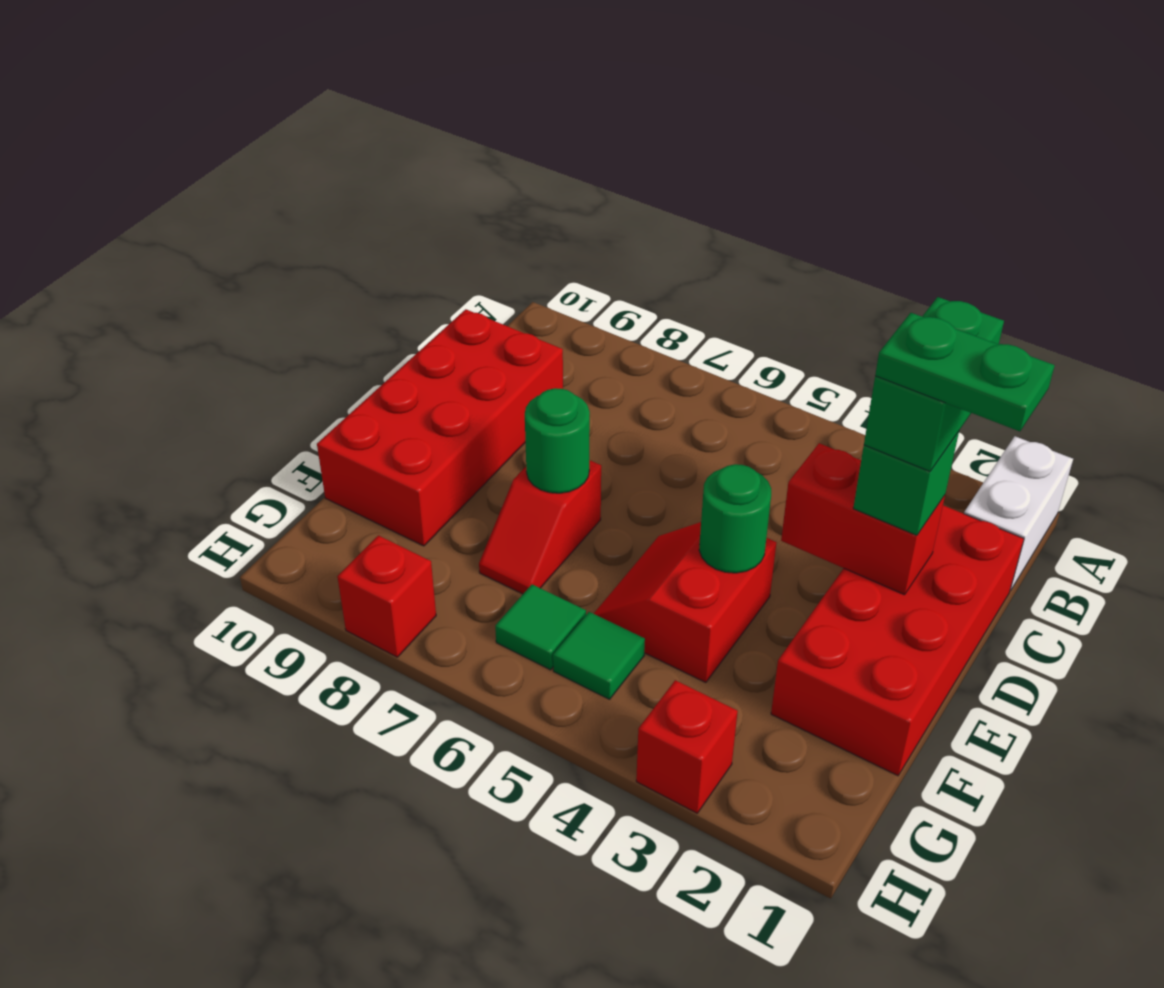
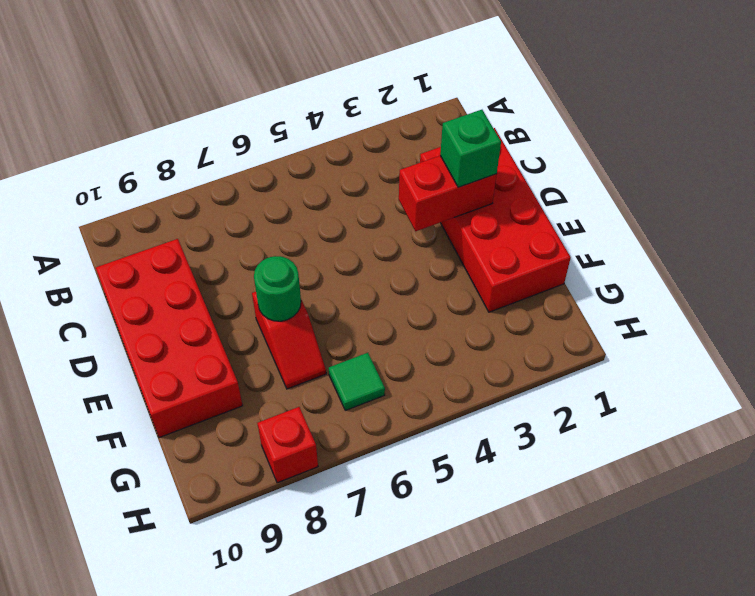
none -> white brick A1:B1 level 1
none -> red slope E4:F5 level 1 top 4
none -> green tile G5 level 1

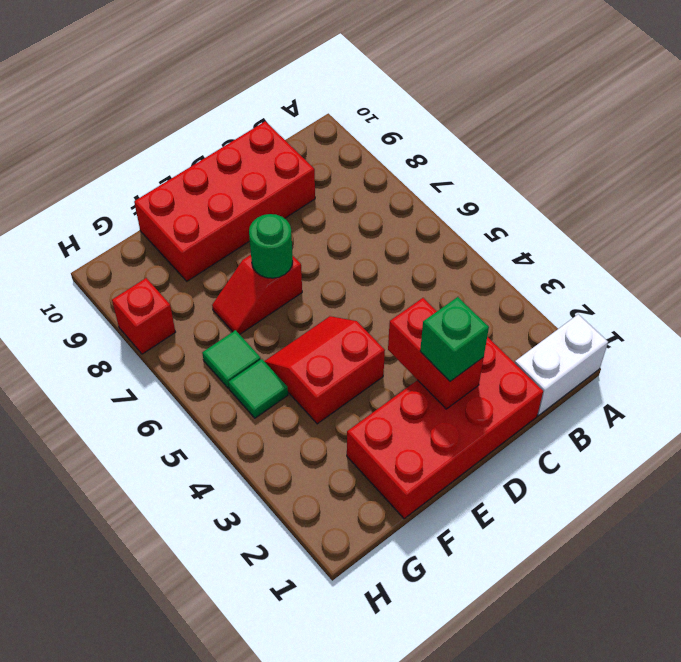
none -> red brick H3 level 1
none -> green round brick E4 level 2
none -> green brick C2:D2 level 4

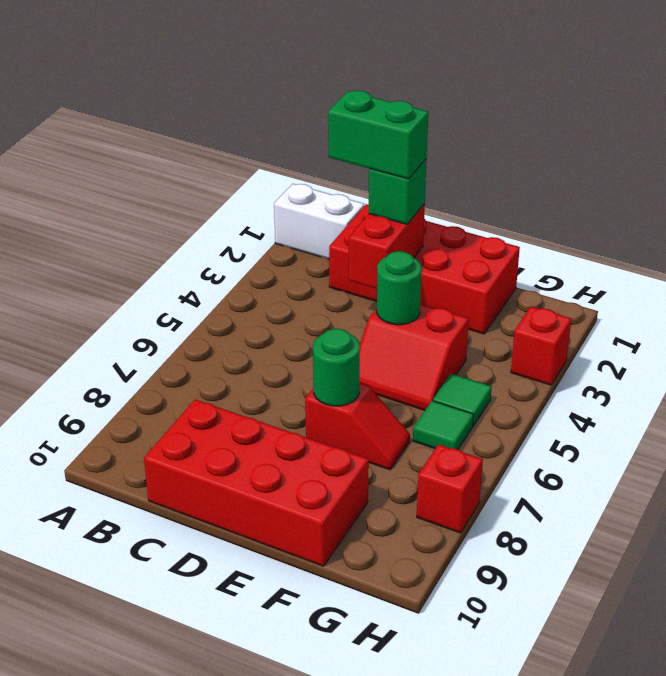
none -> green plate D1:D2 level 5

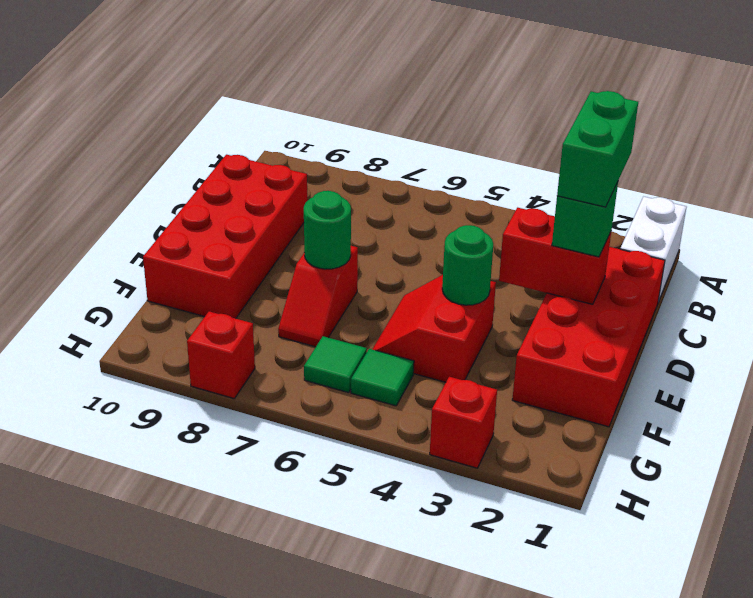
none -> green plate D1:D2 level 5

